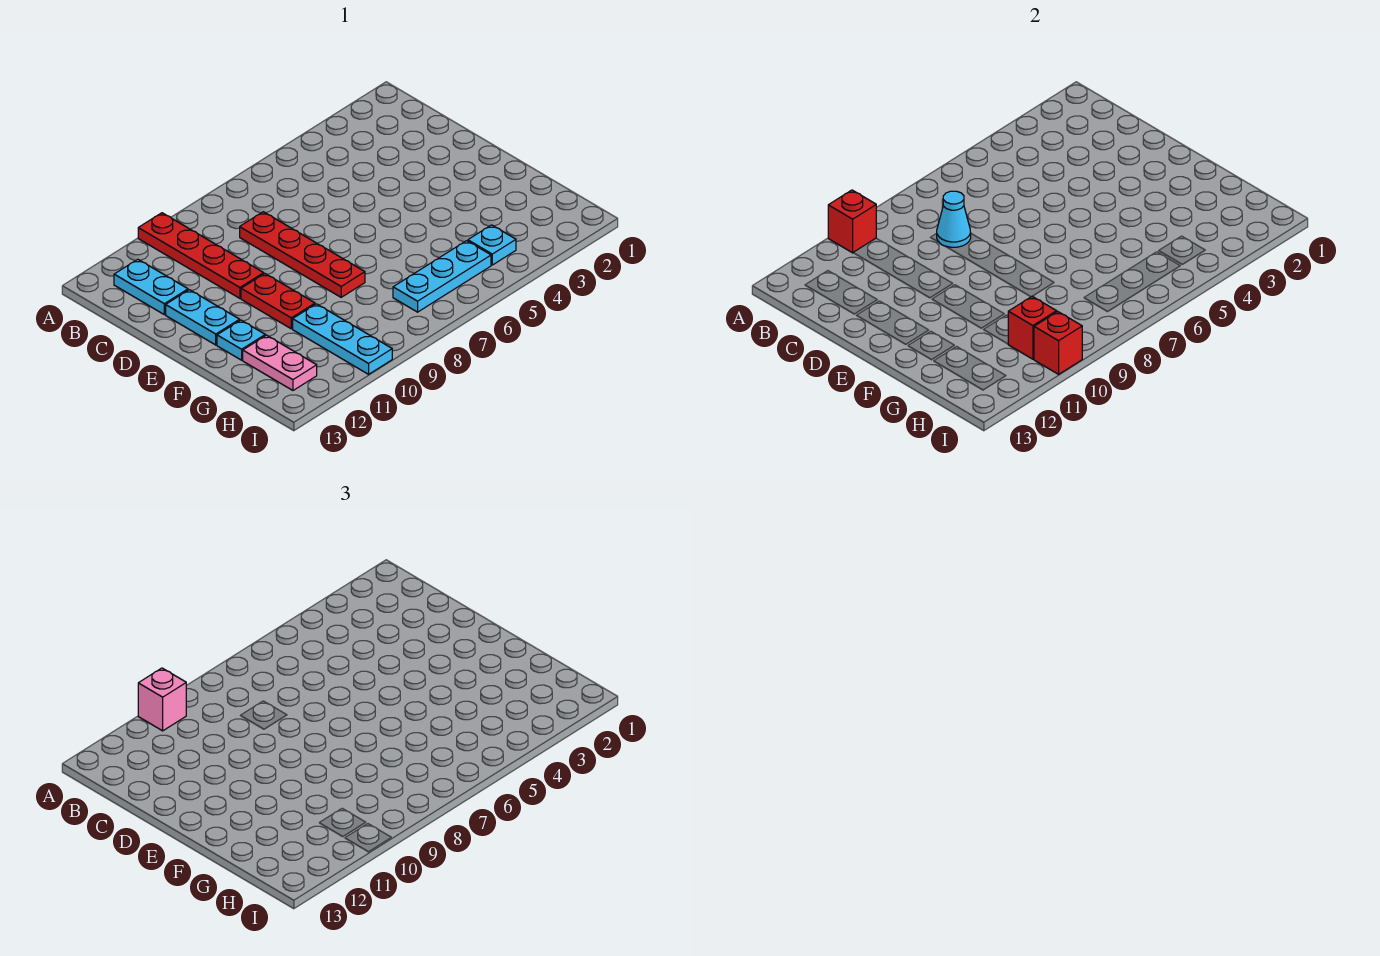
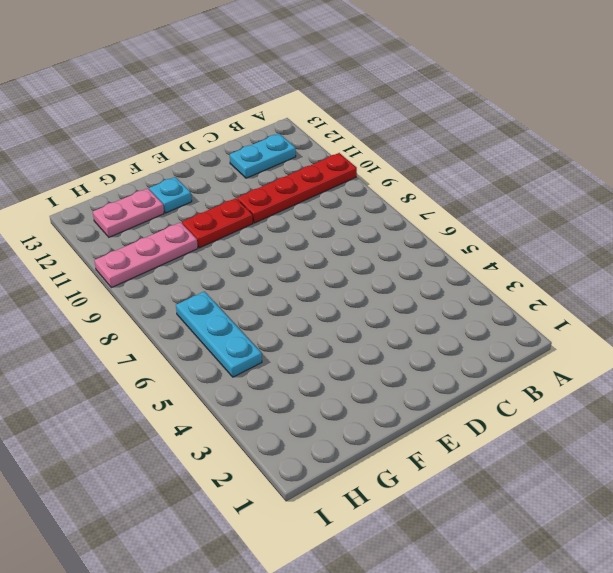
pink plate G10:I10 level 1 -> cyan plate G10:I10 level 1
none -> red plate C8:F8 level 1
none -> cyan plate D12:E12 level 1
none -> cyan plate H4 level 1

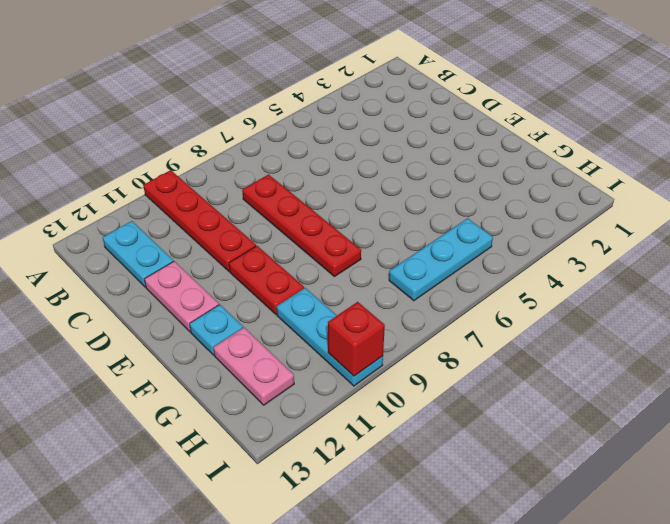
pink plate D12:E12 level 1 -> cyan plate D12:E12 level 1
none -> cyan plate H4 level 1
none -> red brick A10 level 2
none -> cyan cone C8 level 2

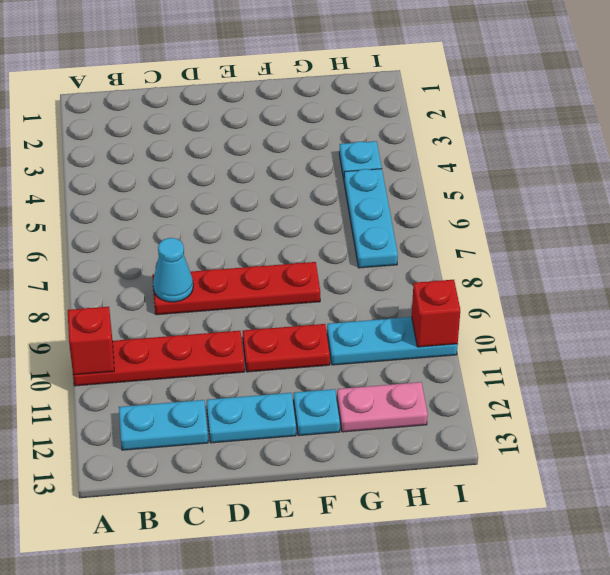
none -> red brick H10 level 2
none -> pink brick A10 level 3

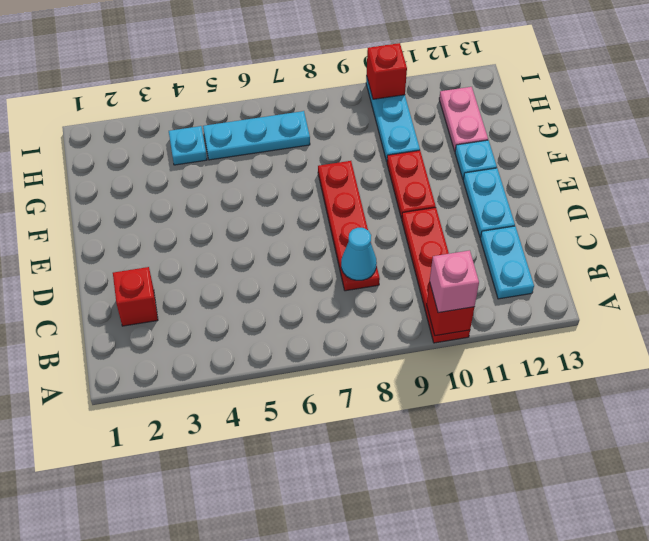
red brick C2 level 1 -> red brick H10 level 2

